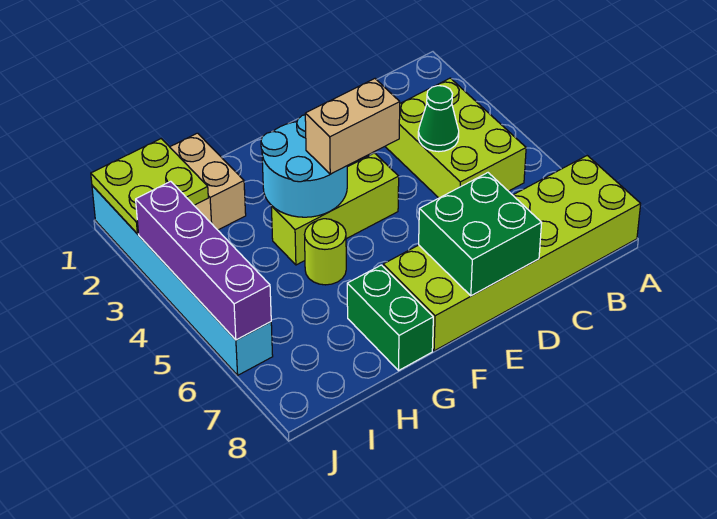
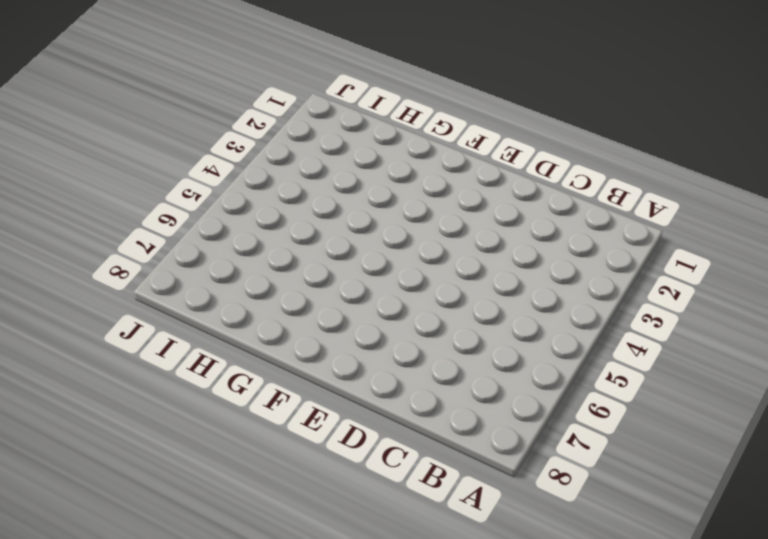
none -> lime brick A7:F8 level 1
none -> lime brick B3:C5 level 1
none -> lime brick E4:G4 level 1

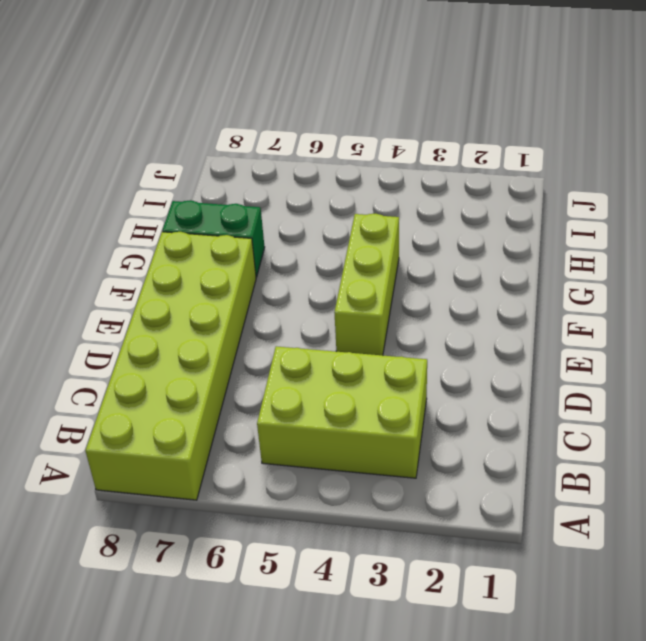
none -> lime round brick G5 level 1
none -> tan brick H1:H2 level 1
none -> cyan brick J1:J6 level 1

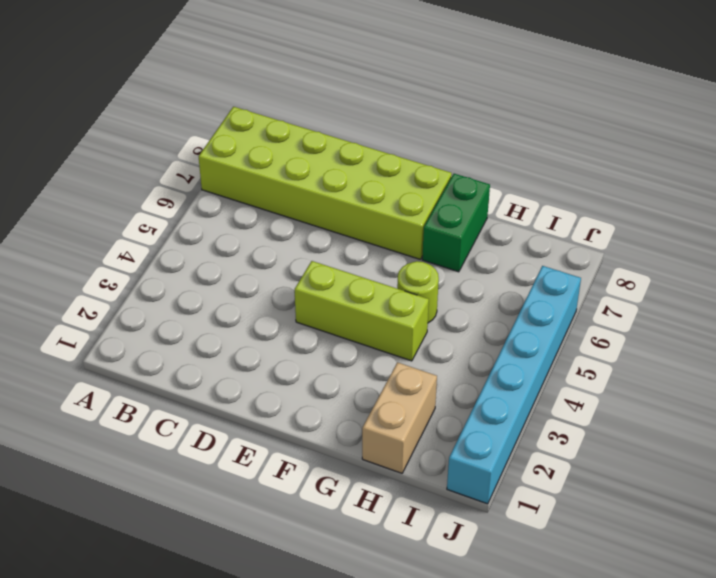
none -> lime brick B3:C5 level 1
none -> green cone C4 level 2
none -> green brick D7:E8 level 2

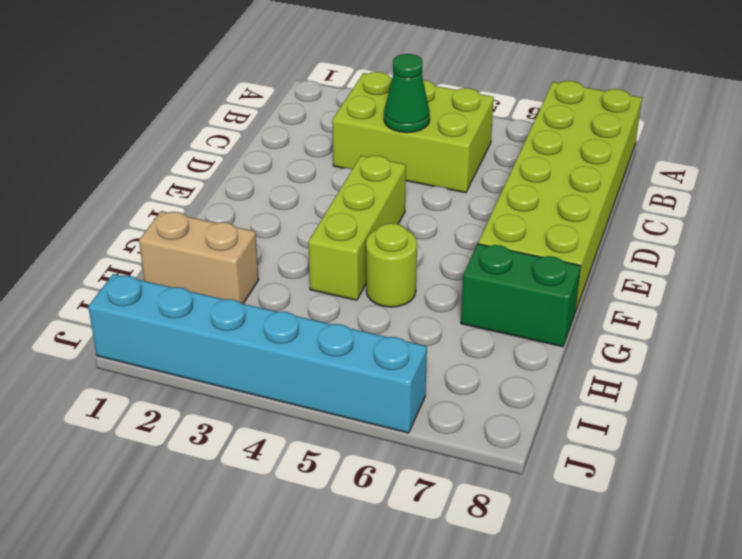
none -> green brick D7:E8 level 2
none -> cyan round brick F3:G4 level 2
none -> lime plate I1:J2 level 2

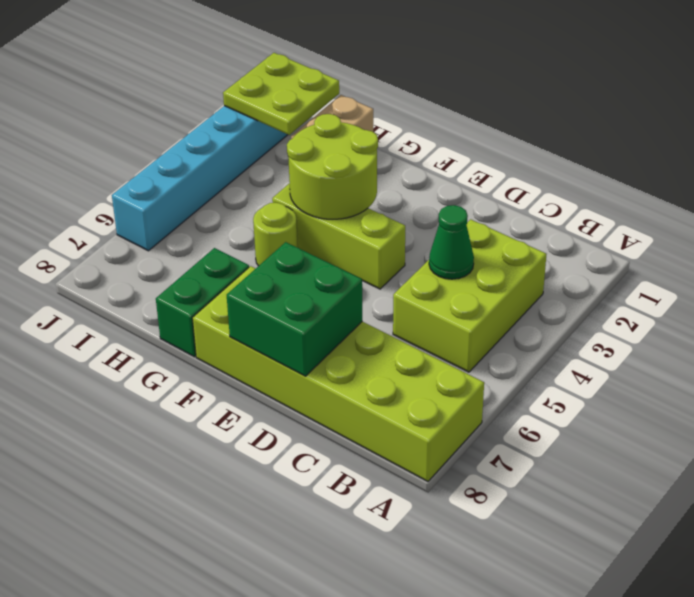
lime round brick F3:G4 level 2 -> cyan round brick F3:G4 level 2
none -> purple brick J3:J6 level 2
none -> tan brick E4:F4 level 3

